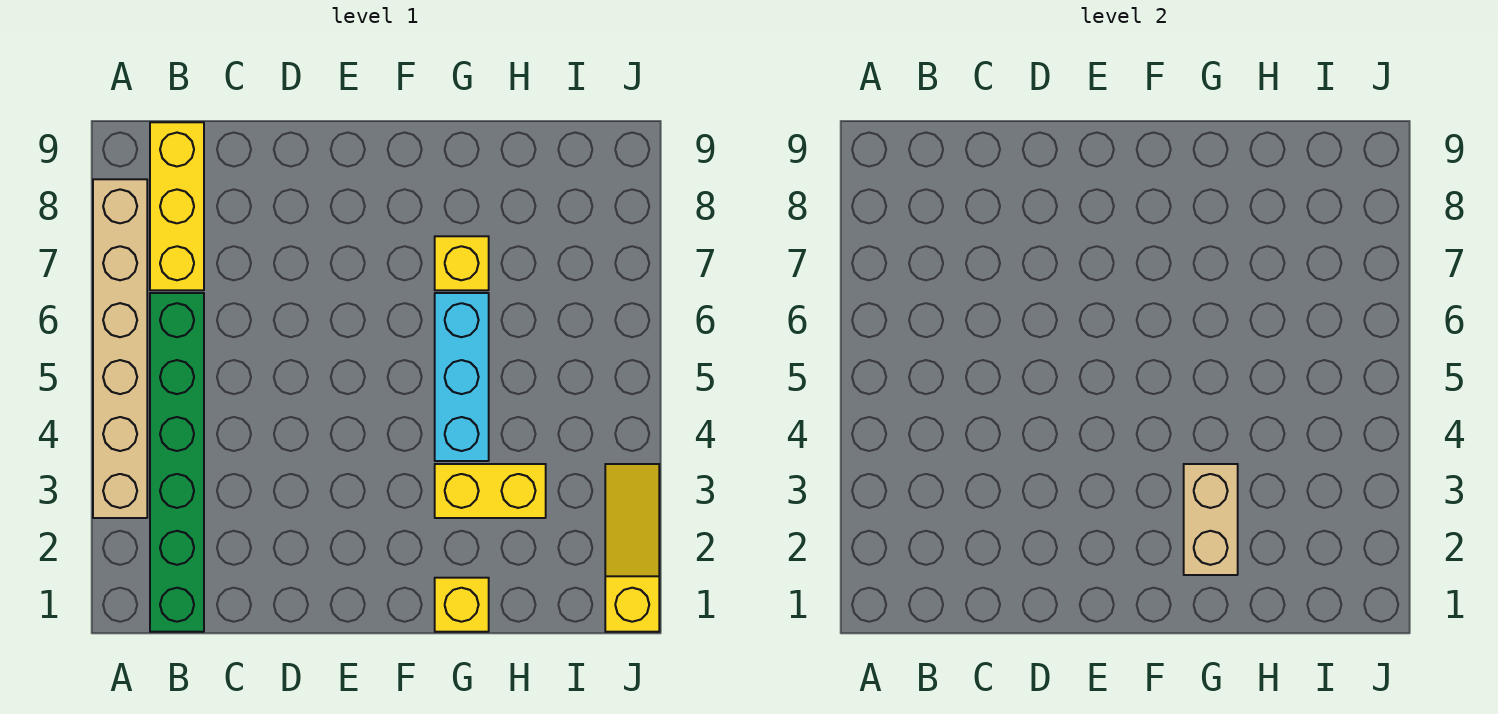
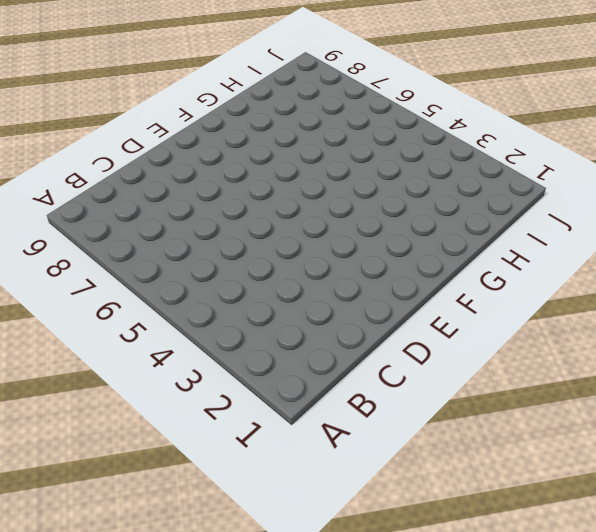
none -> tan brick A3:A8 level 1
none -> green brick B1:B6 level 1

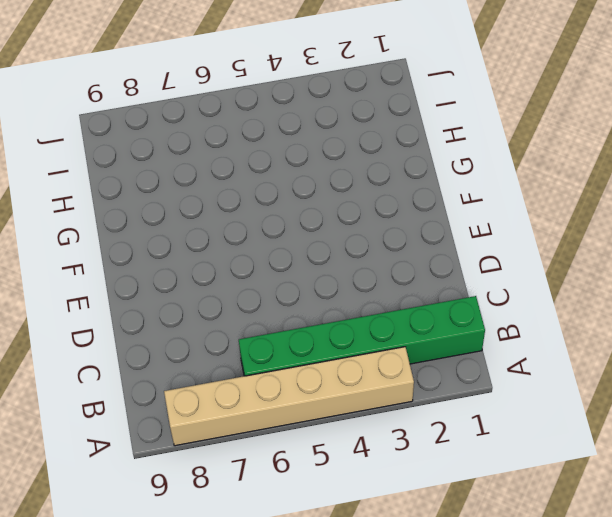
none -> yellow brick B7:B9 level 1
none -> yellow brick G1 level 1

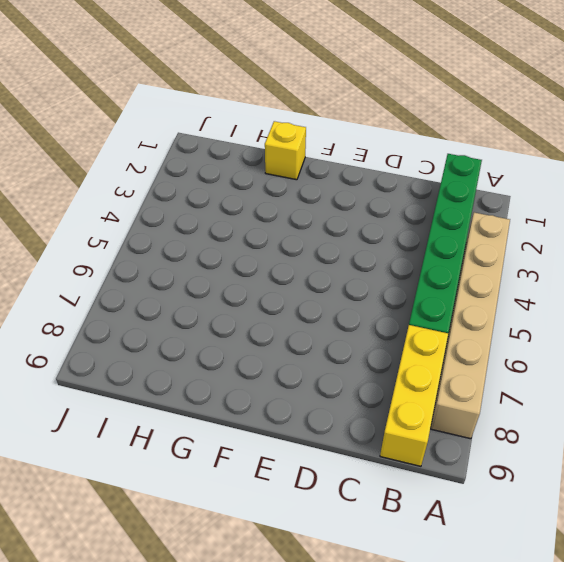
none -> yellow brick G3:H3 level 1
none -> cyan brick G4:G6 level 1

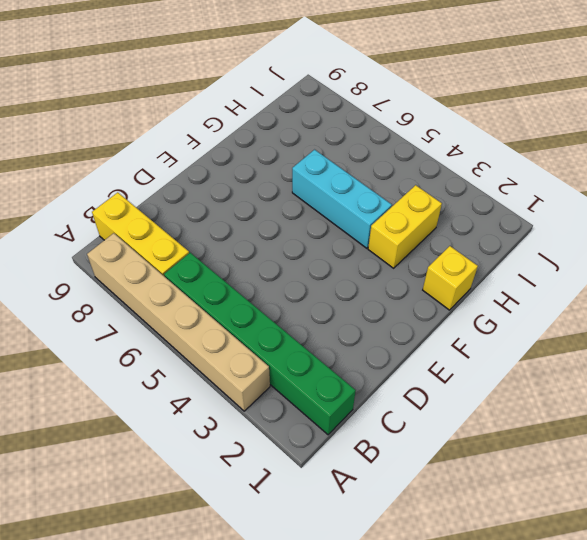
none -> yellow brick G7 level 1
none -> yellow slope J1:J3 level 1 top 1

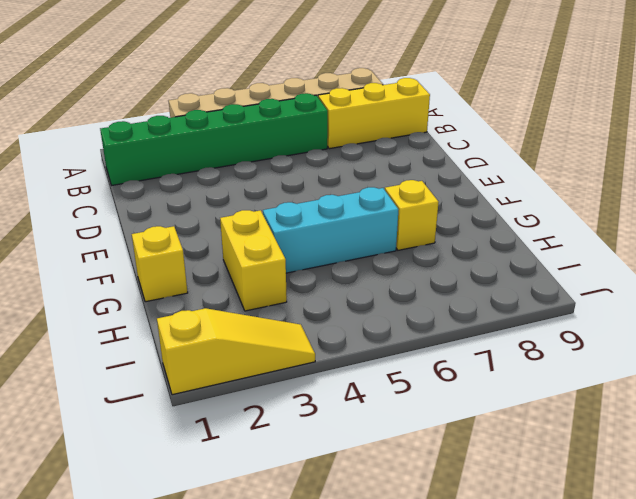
none -> tan brick G2:G3 level 2

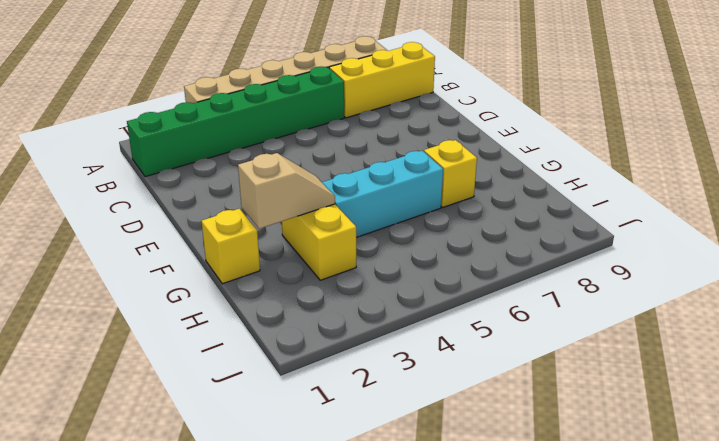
tan slope G2:G3 level 2 top 2 -> tan brick G2:G3 level 2
none -> yellow slope J1:J3 level 1 top 1

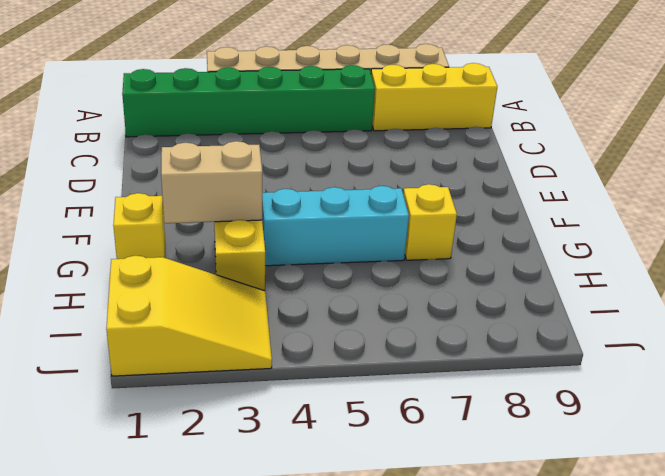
yellow slope I1:J3 level 1 top 1 -> yellow slope J1:J3 level 1 top 1

